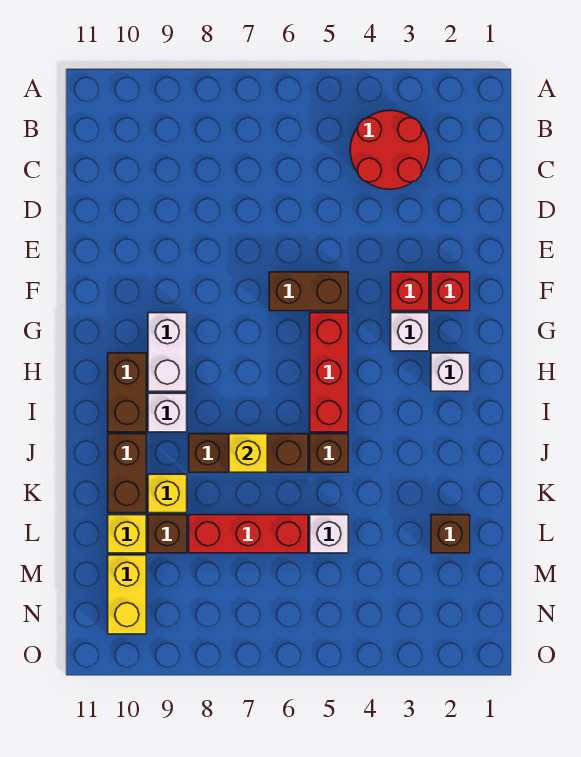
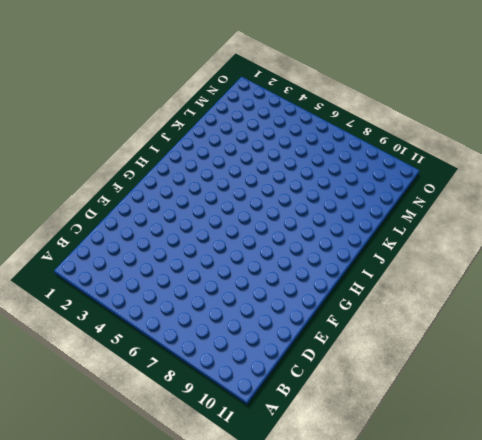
none -> red round brick B3:C4 level 1
none -> red brick F2 level 1
none -> red brick F3 level 1

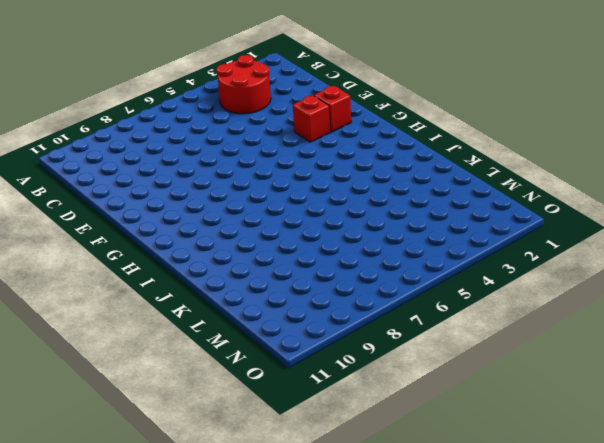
none -> brown brick F5:F6 level 1
none -> white brick G3 level 1
none -> red brick G5:I5 level 1

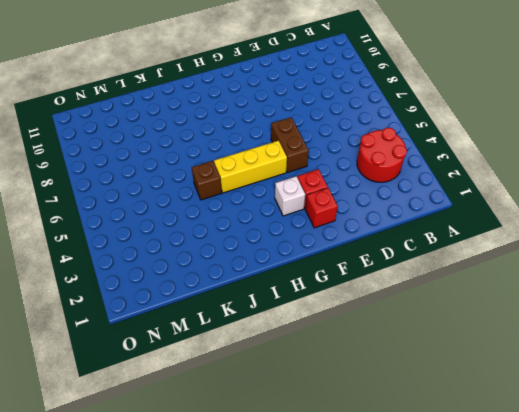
yellow brick G5:I5 level 1 -> red brick G5:I5 level 1
none -> white brick G9:H9 level 1
none -> white brick H2 level 1
none -> brown brick H10:I10 level 1

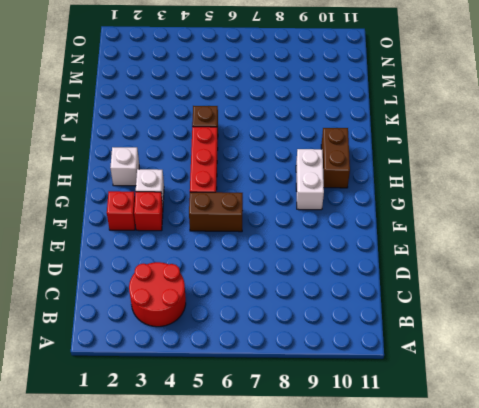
none -> white brick I9 level 1
none -> brown brick J6:J8 level 1
none -> brown brick J10:K10 level 1

